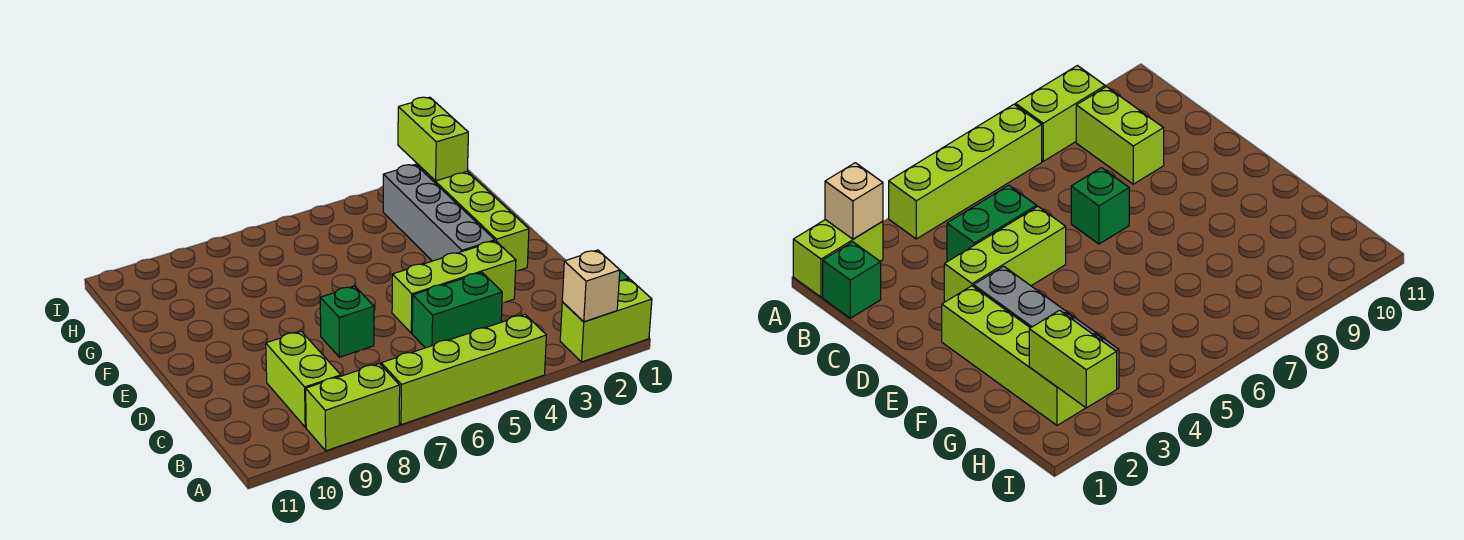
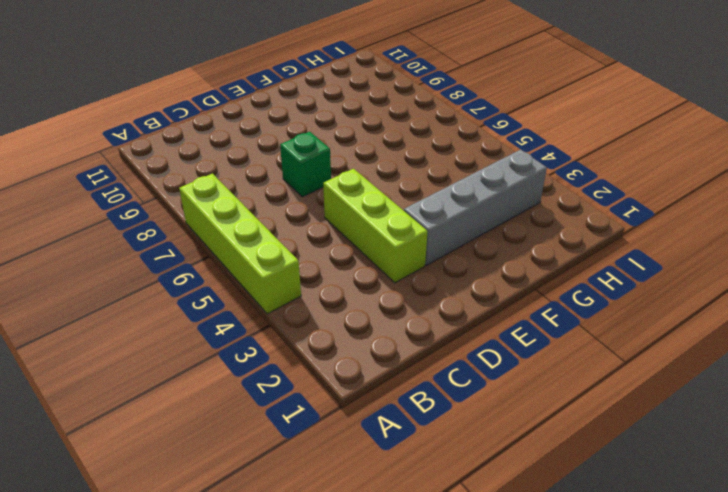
none -> lime brick A1:A2 level 1
none -> lime brick A8:A9 level 1
none -> green brick B1 level 1

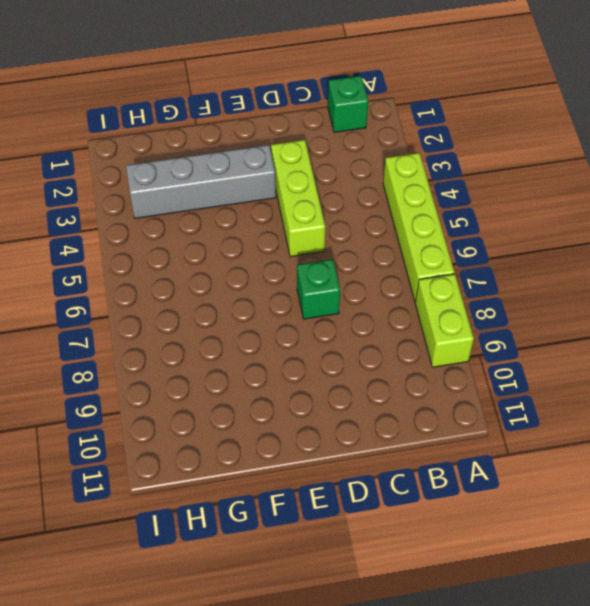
none -> lime brick A1:A2 level 1
none -> lime brick B9:C9 level 1
none -> green brick C4:C5 level 1

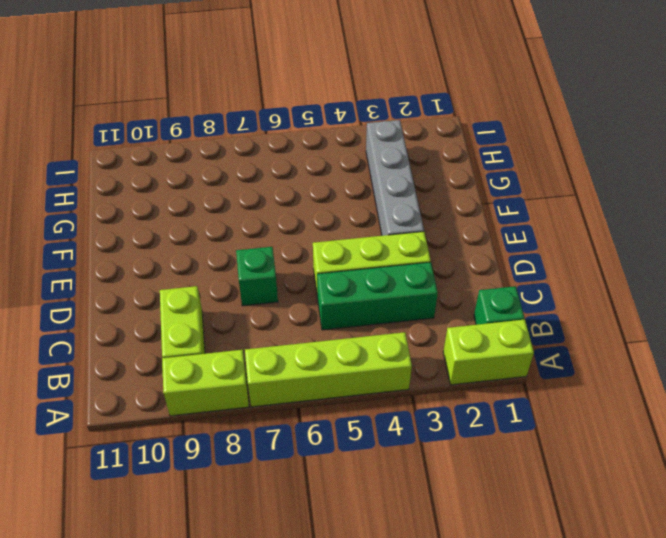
green brick C3:C5 level 1 -> green brick C4:C5 level 1
none -> lime brick E2:H2 level 1
none -> tan brick A2 level 2
none -> lime brick H2:I2 level 2

